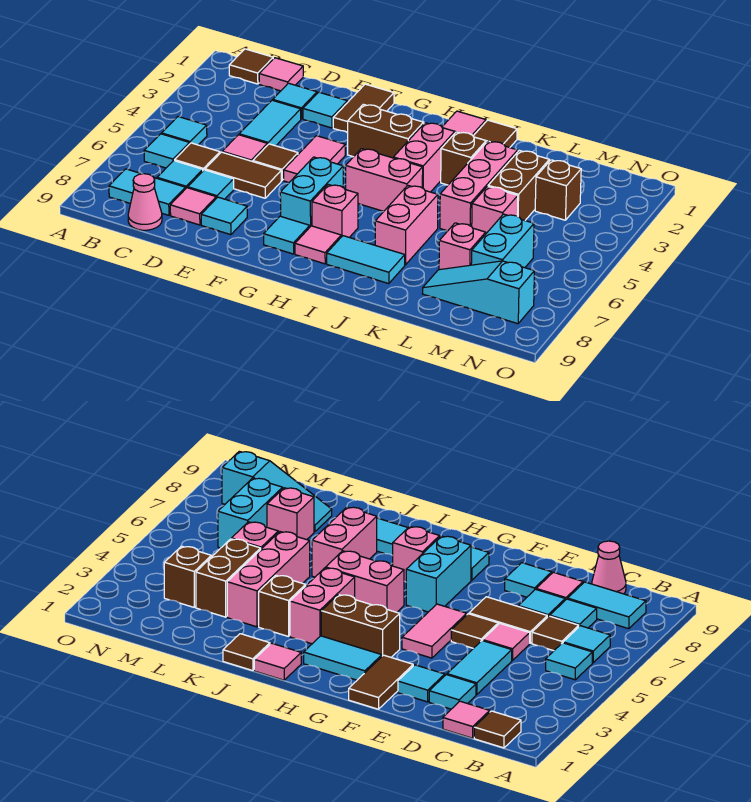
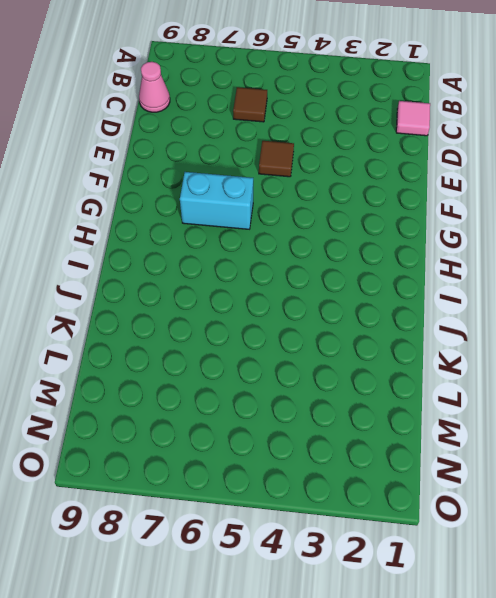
none -> brown tile B1 level 1
none -> cyan tile B5 level 1
none -> cyan tile B6 level 1
none -> cyan tile B8:C8 level 1

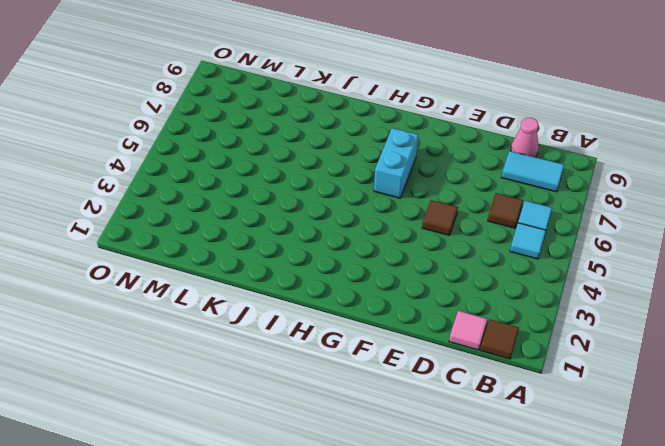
none -> cyan tile C7 level 1
none -> cyan tile D2 level 1
none -> cyan tile D3:D4 level 1
none -> pink tile D5 level 1

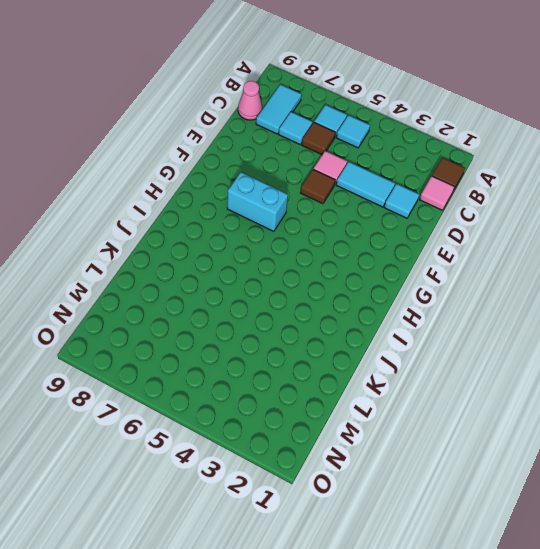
none -> brown tile D6:E6 level 1
none -> cyan tile D7 level 1
none -> pink tile D8 level 1
none -> cyan tile E2 level 1

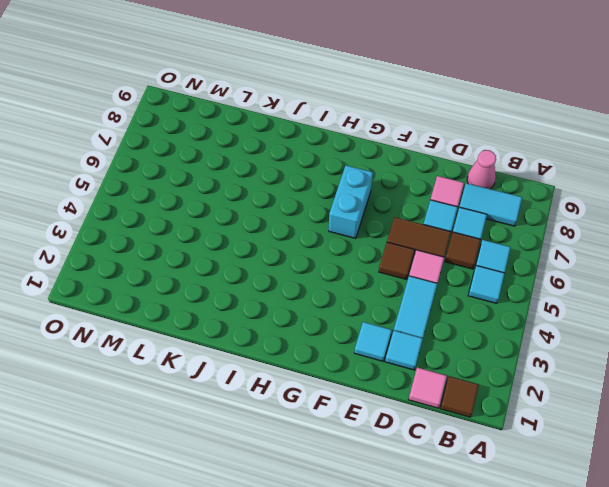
none -> cyan tile E8 level 1
none -> brown tile F1:F2 level 1
none -> pink tile F4:F5 level 1
none -> cyan tile G2:H2 level 1

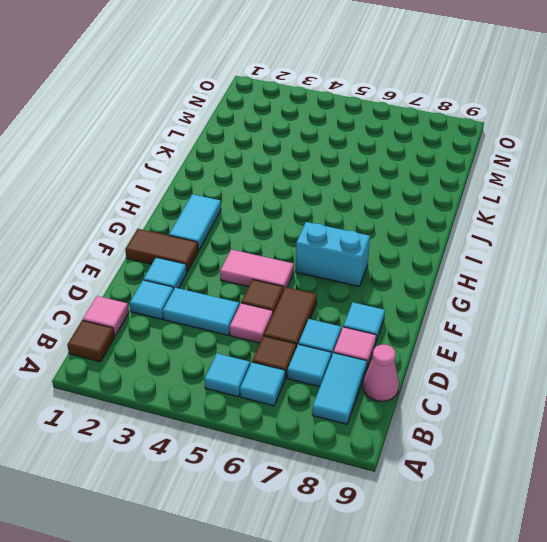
none -> brown brick G3:H3 level 1
none -> cyan tile G8 level 1
none -> pink brick H5:I5 level 1
none -> pink brick H7 level 1

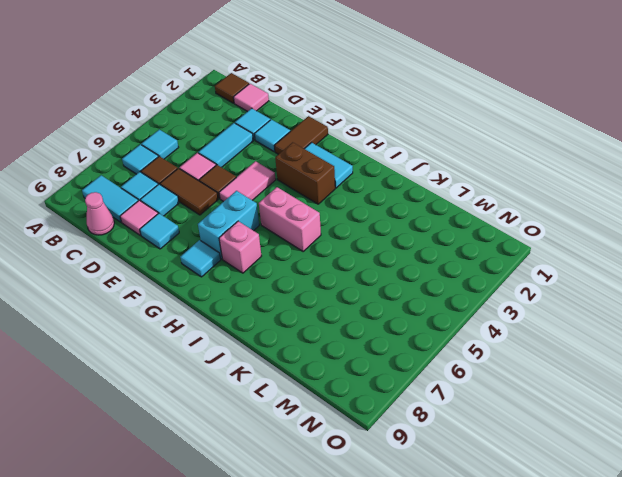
none -> pink tile H8 level 1
none -> pink tile I1 level 1
none -> pink brick I3:I4 level 1
none -> cyan tile I8:J8 level 1

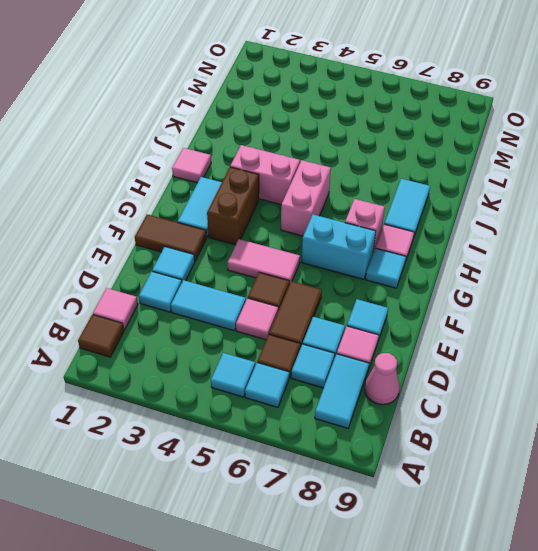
none -> brown tile J1 level 1
none -> brown brick J3 level 1
none -> pink brick J6:J7 level 1
none -> pink brick K3:K5 level 1

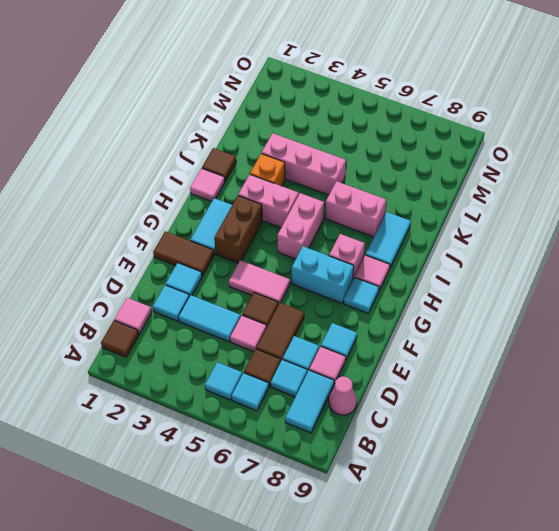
orange brick J3 level 1 -> brown brick J3 level 1
none -> brown brick L3:L4 level 1
none -> pink brick L5 level 1
none -> pink brick L7 level 1
none -> cyan slope L8:N8 level 1 top N

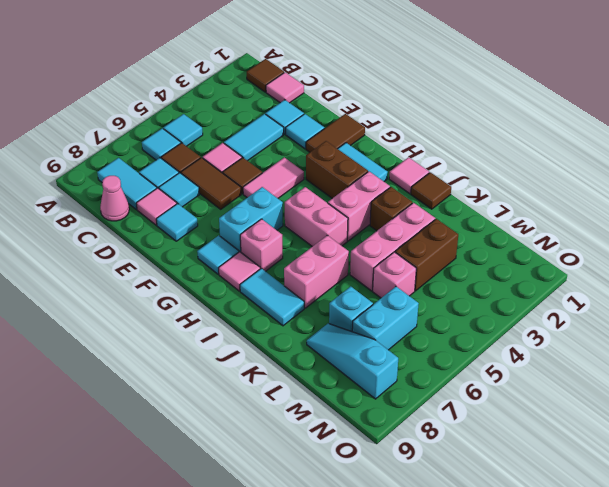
cyan brick L7 level 1 -> pink brick L7 level 1
none -> brown brick M3 level 1

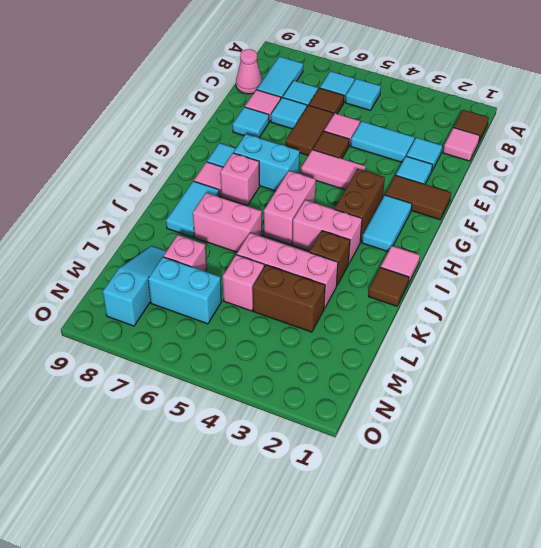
none -> brown brick M3 level 1

